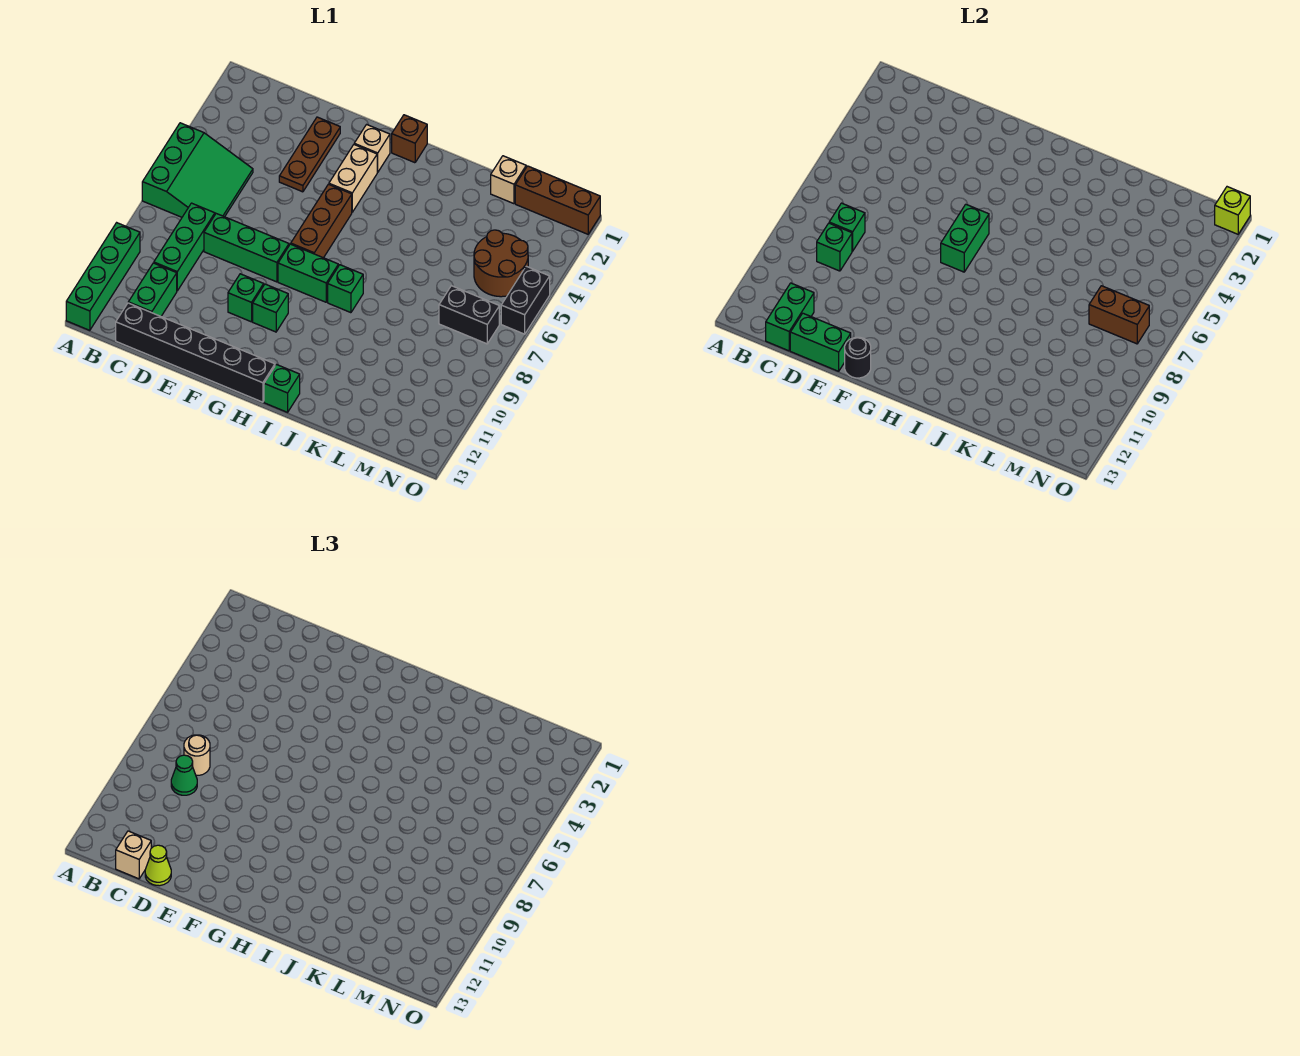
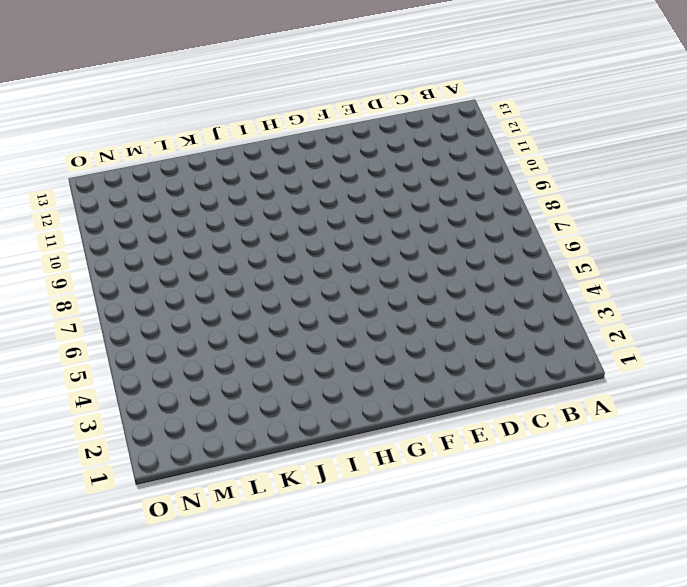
none -> green slope A5:C7 level 1 top A
none -> green brick A10:A13 level 1
none -> green brick C8:C10 level 1
none -> green brick C11:C12 level 1

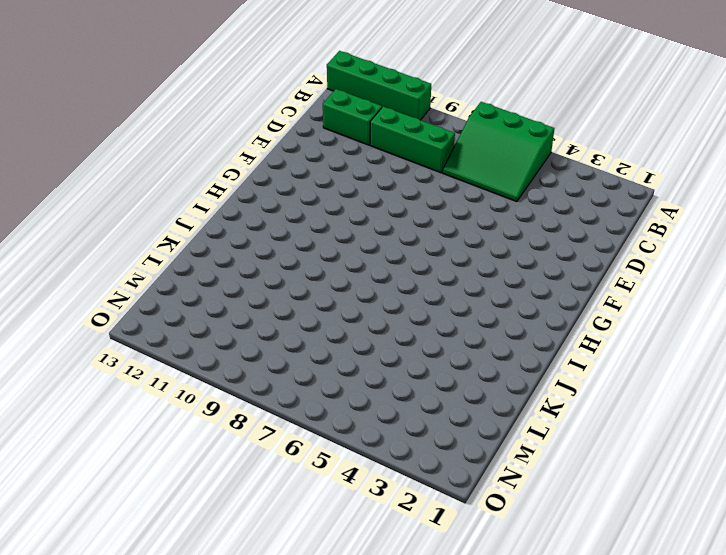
none -> black brick C13:H13 level 1
none -> green brick D8:F8 level 1
none -> brown plate E2:E4 level 1
none -> green brick F10 level 1

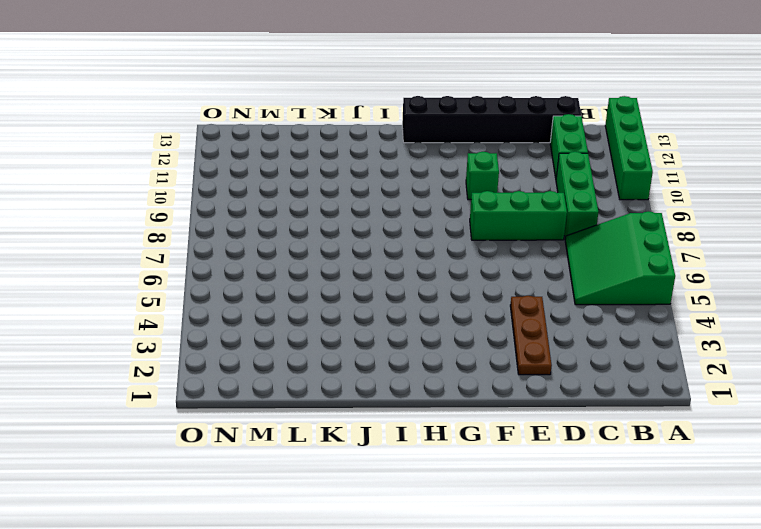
none -> tan brick G2 level 1
none -> tan brick G3:G4 level 1
none -> brown brick G5:G7 level 1
none -> green brick G8:H8 level 1

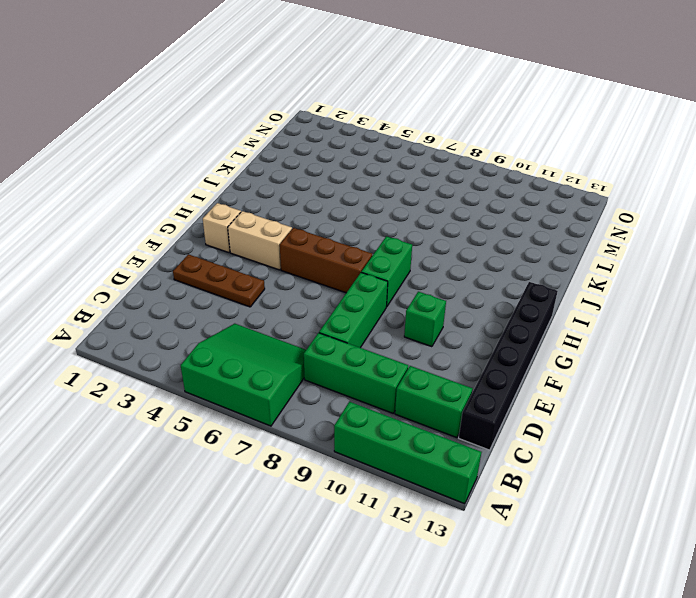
none -> green brick G10 level 1
none -> brown brick H1 level 1
none -> green brick I8 level 1
none -> green brick I13 level 1

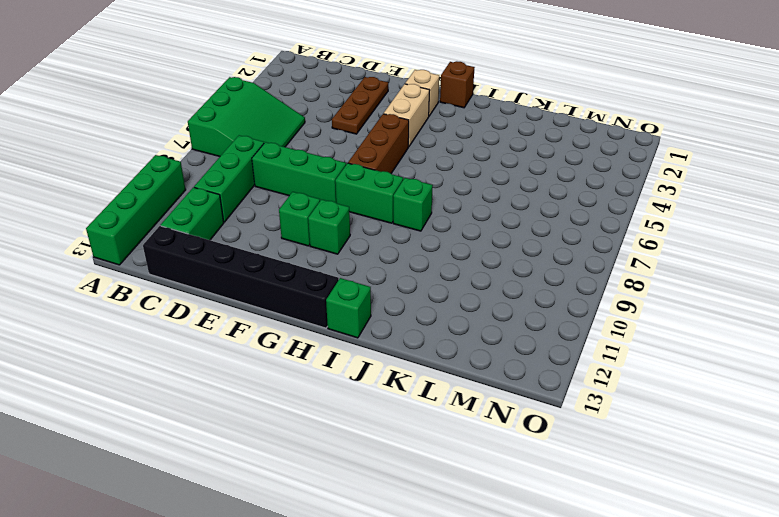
none -> tan brick L1 level 1
none -> brown brick M1:O1 level 1
none -> brown round brick M4:N5 level 1
none -> black brick M7:N7 level 1

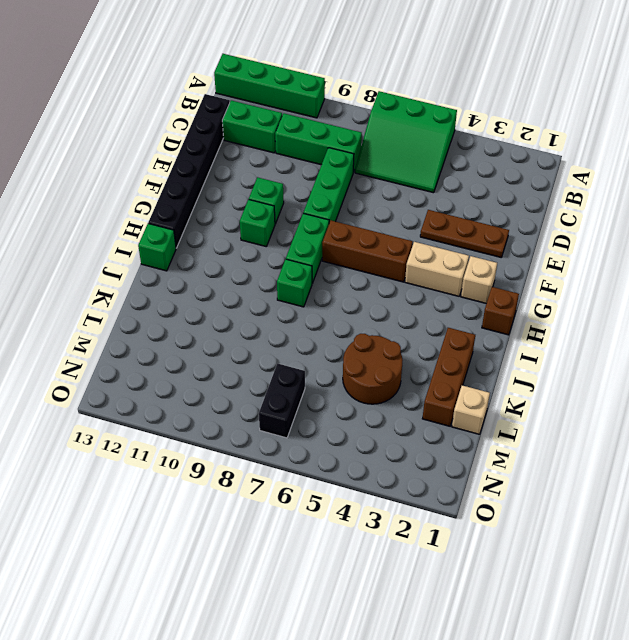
brown brick J2:L2 level 1 -> brown brick M1:O1 level 1
brown round brick K4:L5 level 1 -> brown round brick M4:N5 level 1
none -> black brick O5:O6 level 1
none -> green brick C8 level 2
none -> green brick C9 level 2
none -> green brick C12:C13 level 2

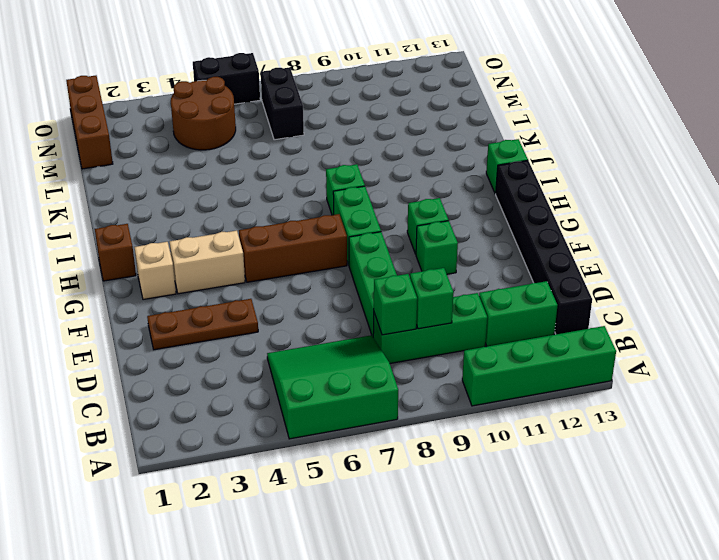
none -> tan brick L1 level 1
none -> green brick C12:C13 level 2
none -> green brick D13:E13 level 2
none -> black round brick F13 level 2

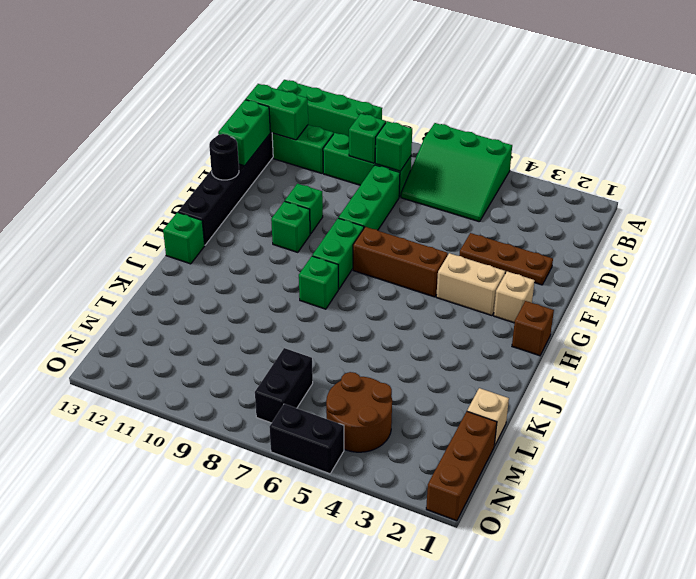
none -> green brick G6:G7 level 2
none -> brown brick M7:N7 level 2
none -> lime brick O1 level 2
none -> tan round brick C8 level 3

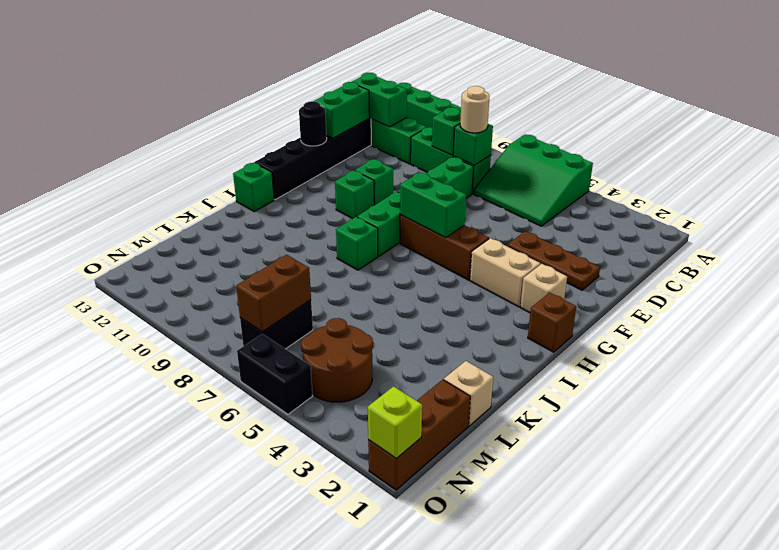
none -> green cone C9 level 3
none -> tan brick C13 level 3
none -> lime cone D13 level 3

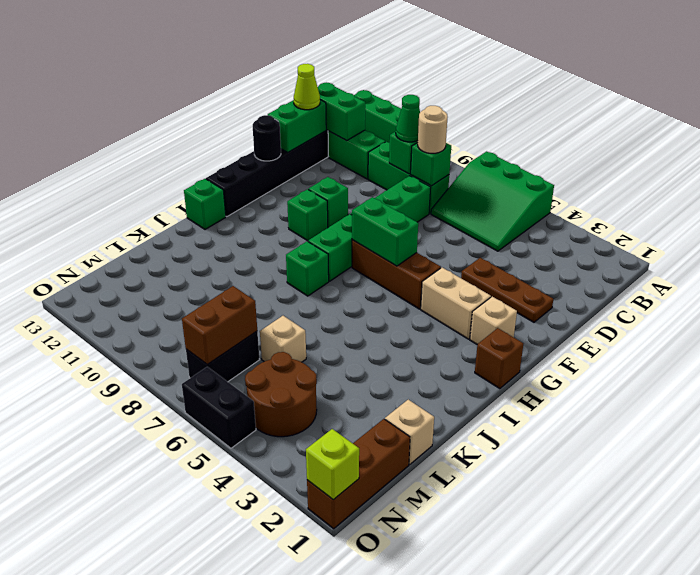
tan brick L6 level 1 -> tan brick C13 level 3

